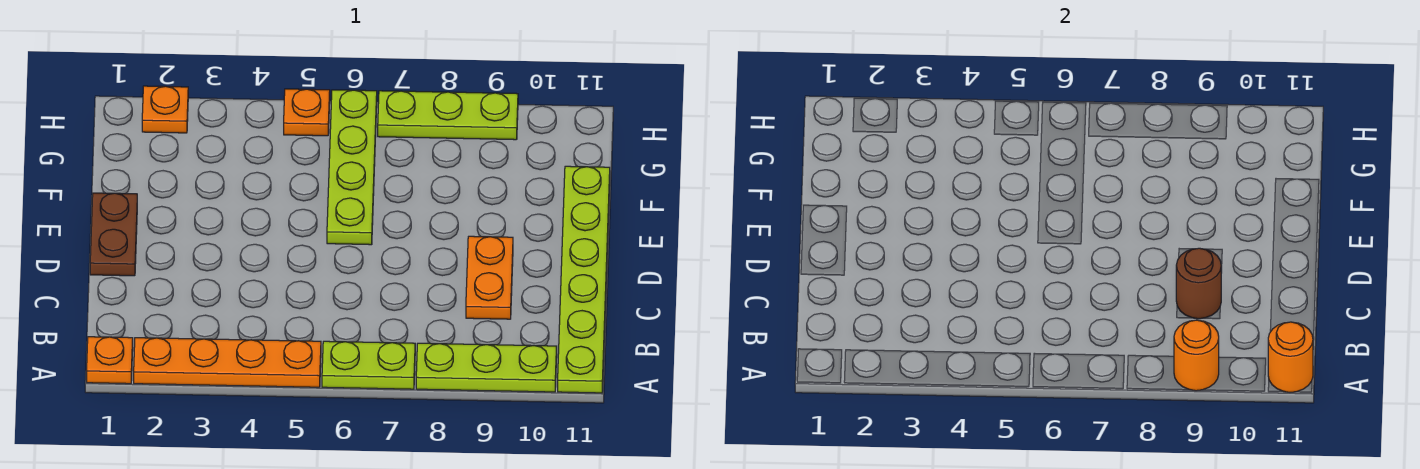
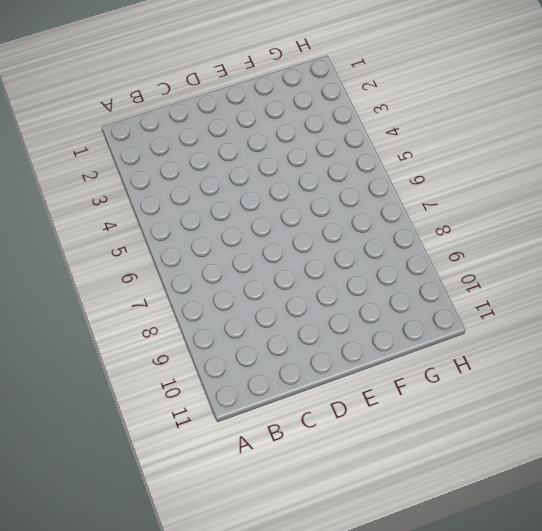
none -> orange plate A1 level 1
none -> orange plate A2:A5 level 1
none -> lime plate A6:A7 level 1

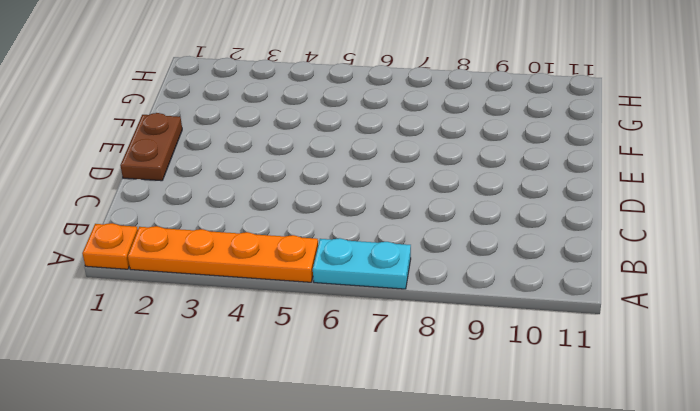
cyan plate A6:A7 level 1 -> lime plate A6:A7 level 1
none -> lime plate A8:A10 level 1
none -> lime plate A11:F11 level 1
none -> orange plate C9:D9 level 1

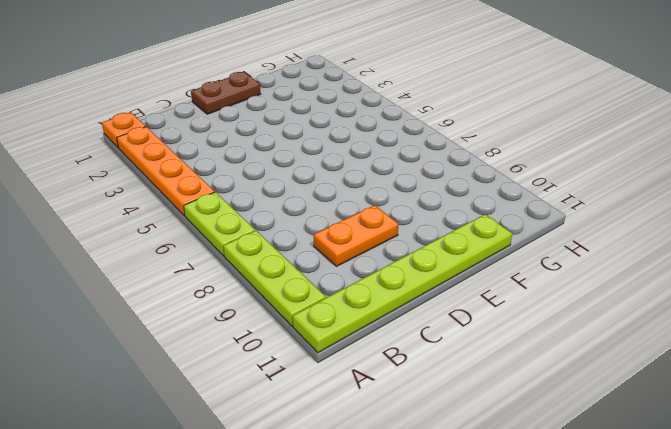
none -> lime plate E6:H6 level 1
none -> orange plate H2 level 1
none -> orange plate H5 level 1

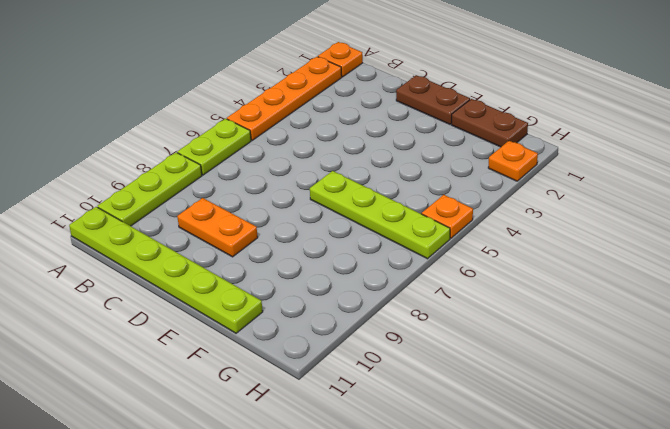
brown plate F1:G1 level 1 -> none
none -> lime plate H7:H9 level 1
none -> orange round brick A9 level 2
none -> orange round brick A11 level 2

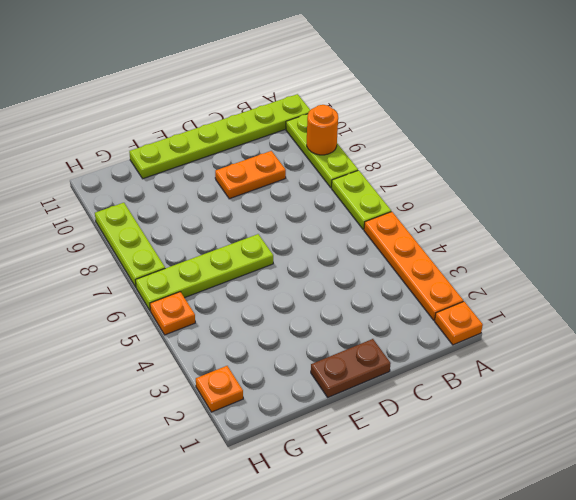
none -> orange round brick A11 level 2
none -> brown round brick C9 level 2

